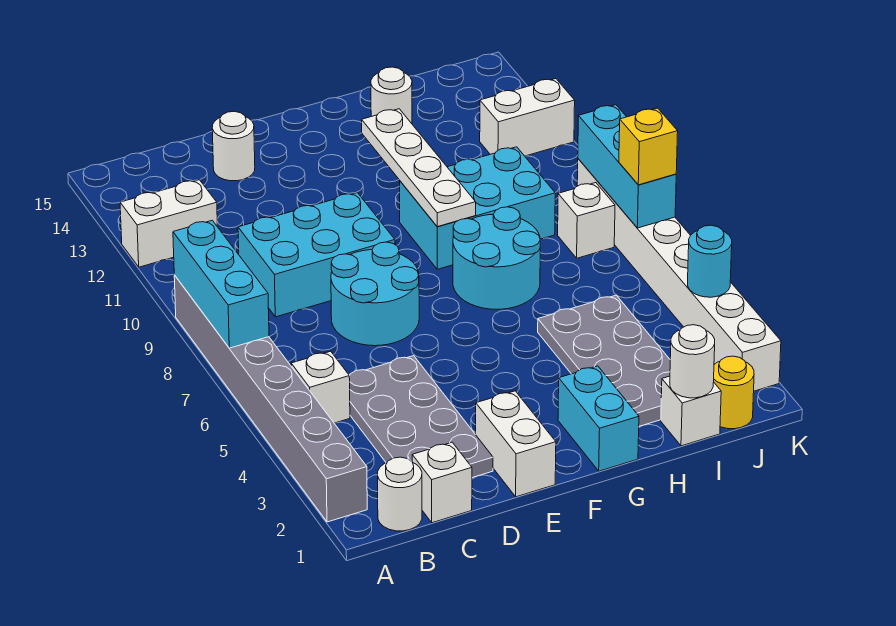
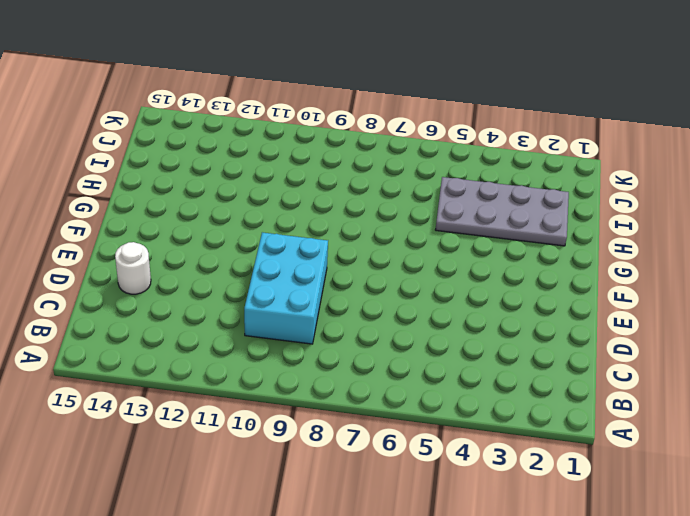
none -> grey brick A2:A9 level 1
none -> white brick A12:B12 level 1
none -> white round brick B1 level 1

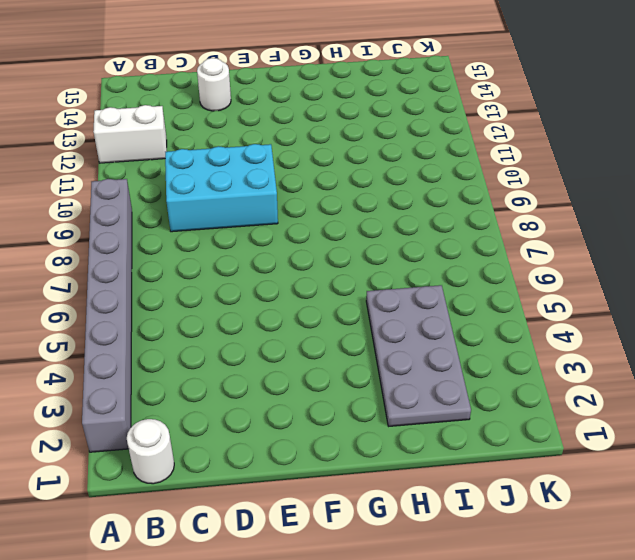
none -> white brick B5 level 1
none -> white brick C1 level 1
none -> grey plate C2:D5 level 1

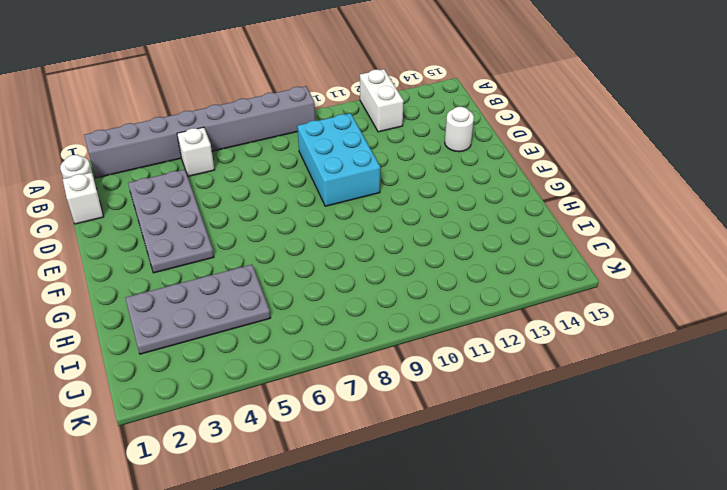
grey plate C3:F4 level 1 -> grey plate C2:D5 level 1
none -> cyan round brick D7:E8 level 1
none -> white brick E1:E2 level 1
none -> cyan brick G1:G2 level 1

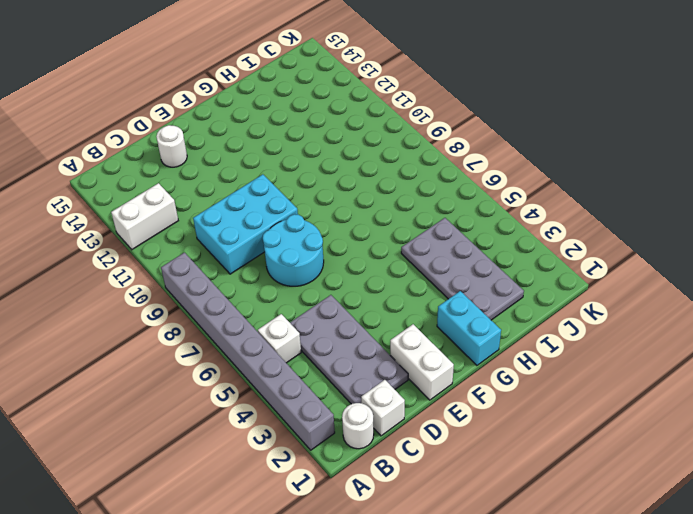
none -> cyan round brick G7:H8 level 1
none -> cyan brick G9:I10 level 1
none -> white round brick H14 level 1

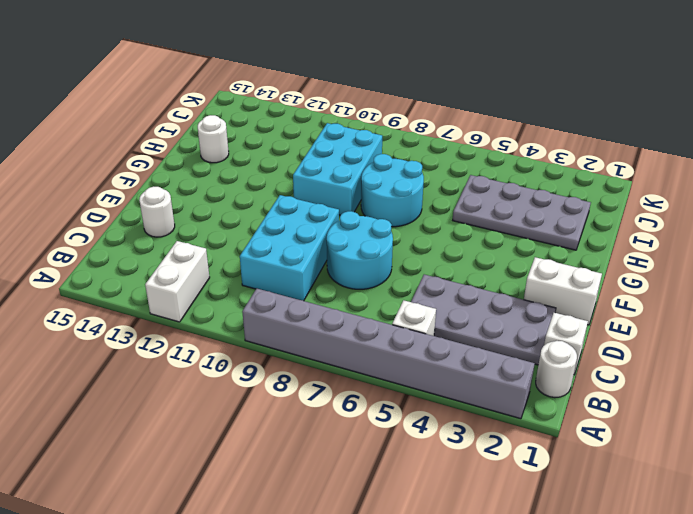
none -> cyan brick G1:G2 level 1
none -> white brick I1 level 1
none -> yellow round brick J1 level 1

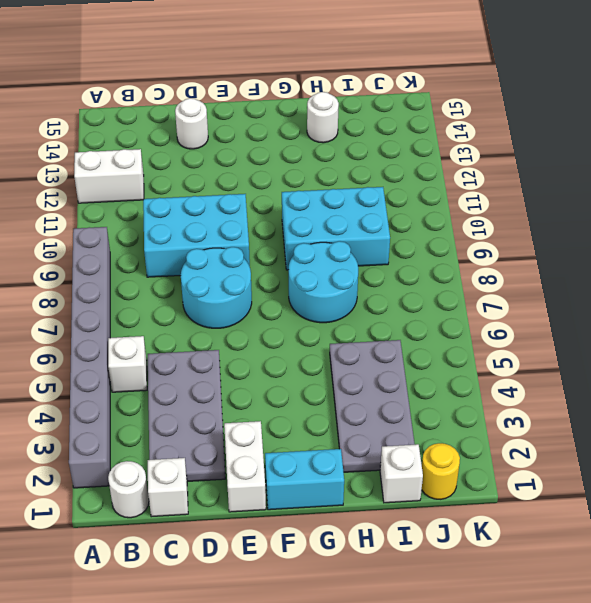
cyan brick F1:G1 level 1 -> cyan brick G1:G2 level 1
none -> white brick J8 level 1
none -> white brick J12:K12 level 1
none -> white brick K2:K9 level 1

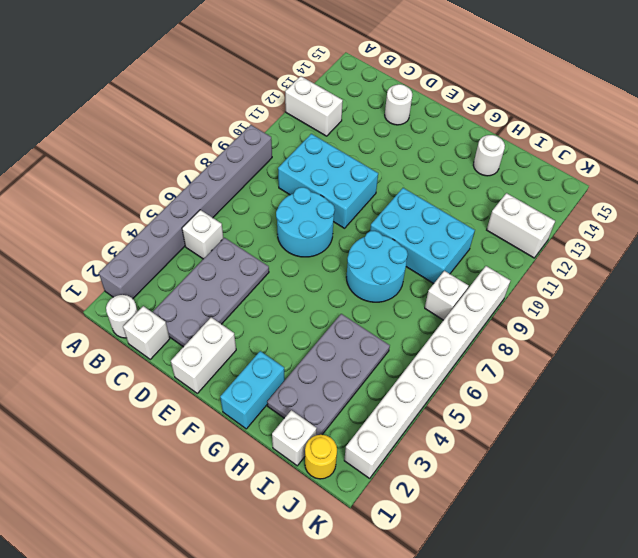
none -> cyan brick A7:A9 level 2
none -> white plate G9:G12 level 2
none -> white round brick I1 level 2

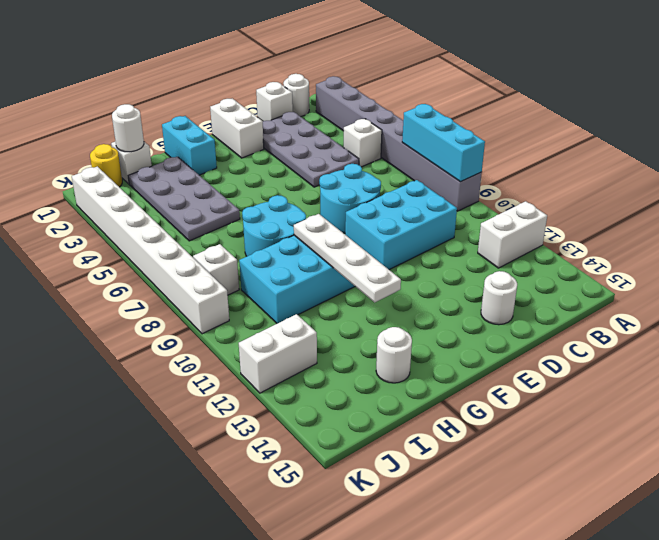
none -> cyan round brick K4 level 2
none -> cyan brick K7:K9 level 2
none -> yellow brick K7 level 3

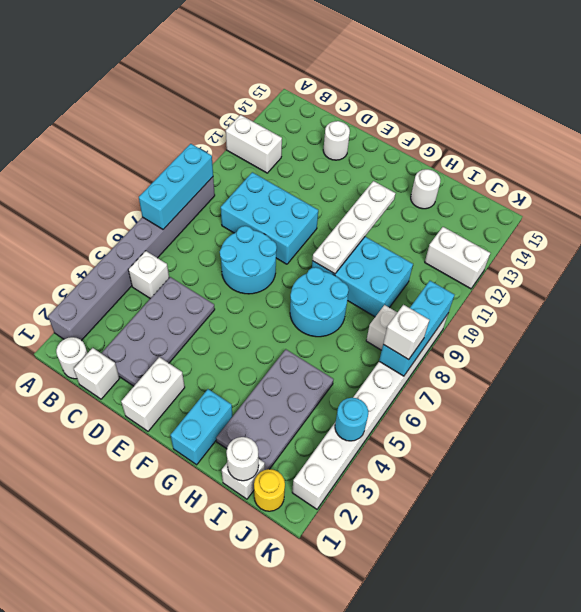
white brick K7 level 3 -> yellow brick K7 level 3

